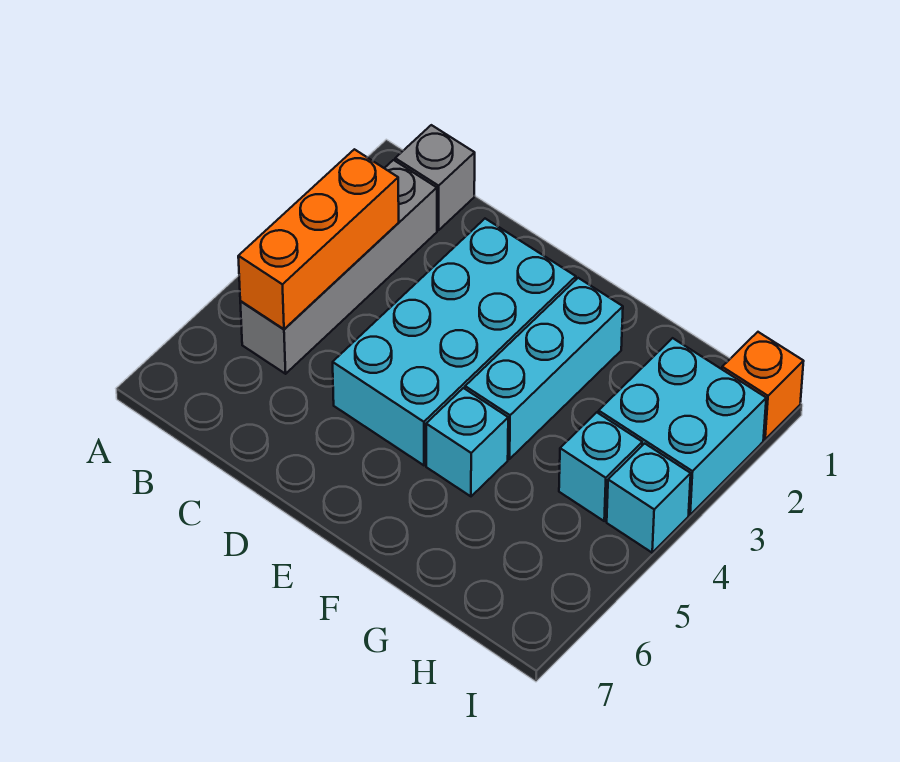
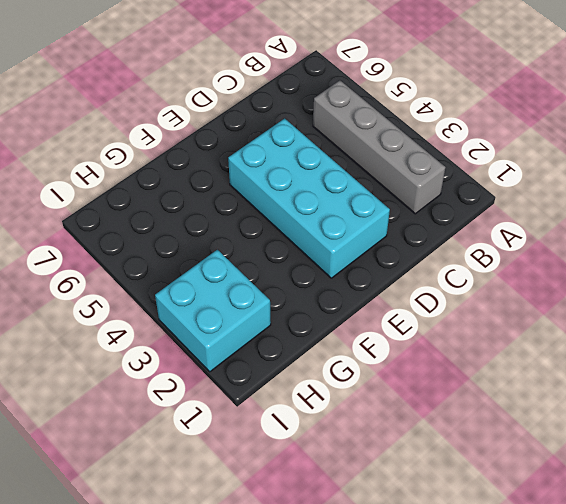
none -> grey brick B1 level 1
none -> cyan brick F2:F4 level 1

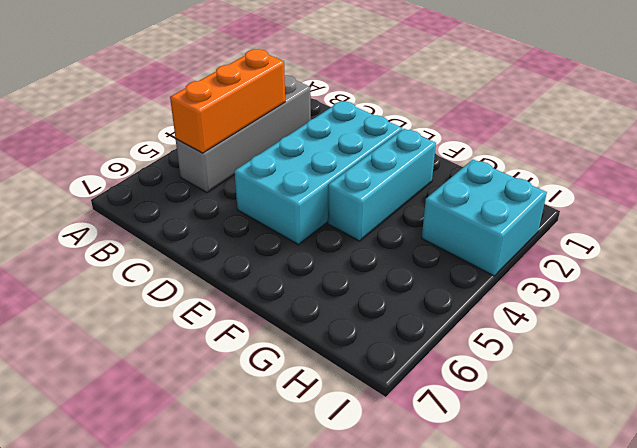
none -> grey brick B1 level 1
none -> cyan brick F5 level 1

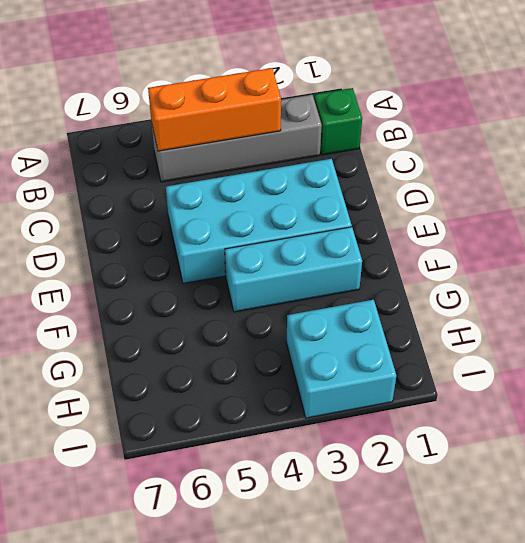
green brick B1 level 1 -> grey brick B1 level 1
none -> cyan brick F5 level 1
none -> cyan brick H4 level 1

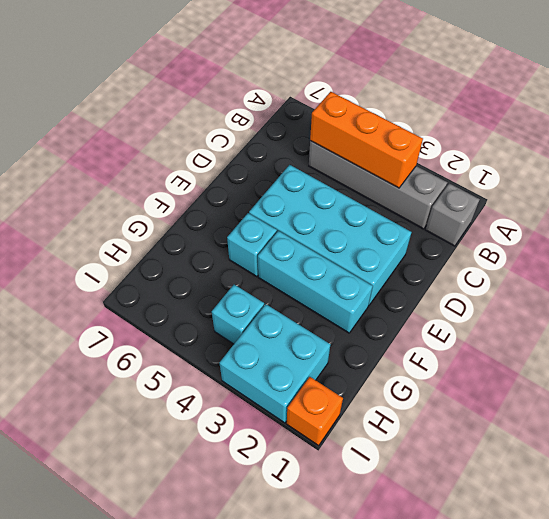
none -> cyan brick I4 level 1

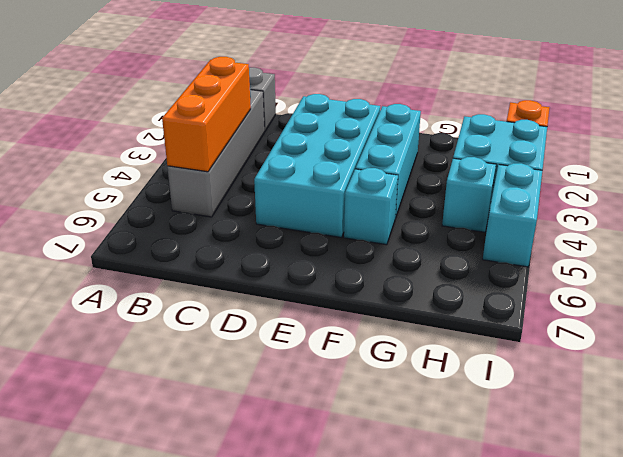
cyan brick I4:I5 level 1 -> cyan brick I4 level 1

